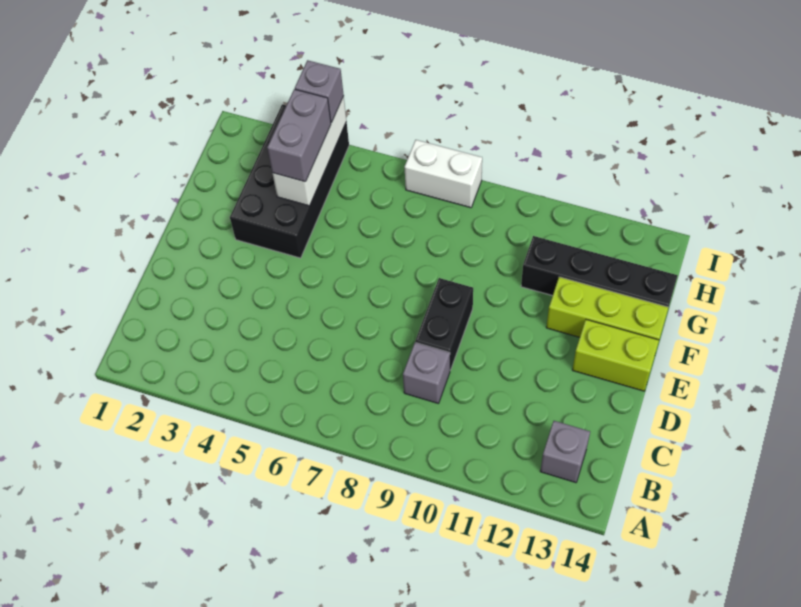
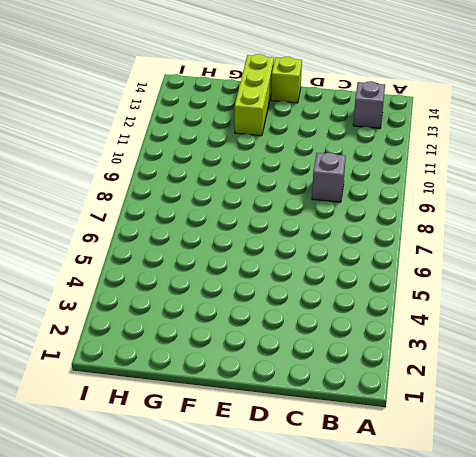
lime brick E14 level 1 -> lime brick E13:E14 level 1
none -> black brick D9:E9 level 1
none -> black brick F3:I4 level 1

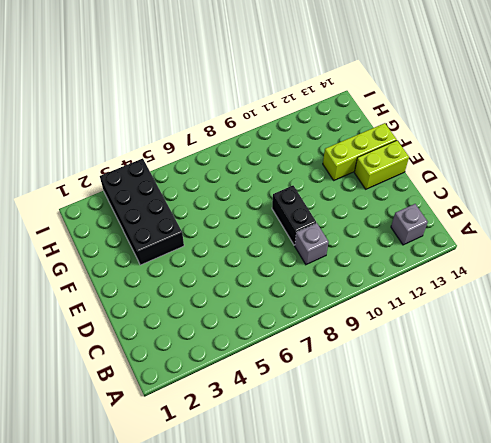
none -> black brick G11:G14 level 1
none -> white brick I7:I8 level 1

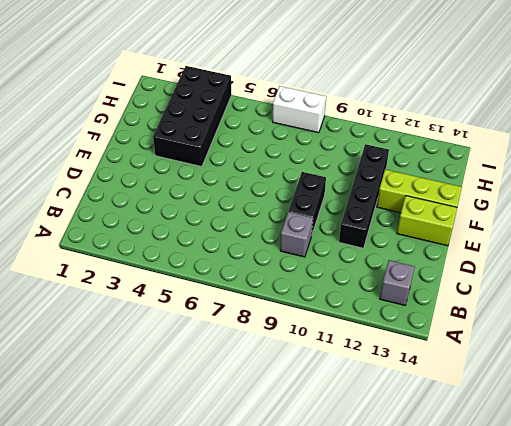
black brick D11:G11 level 1 -> black brick G11:G14 level 1
none -> white brick G4:I4 level 2
none -> grey brick G4:H4 level 3

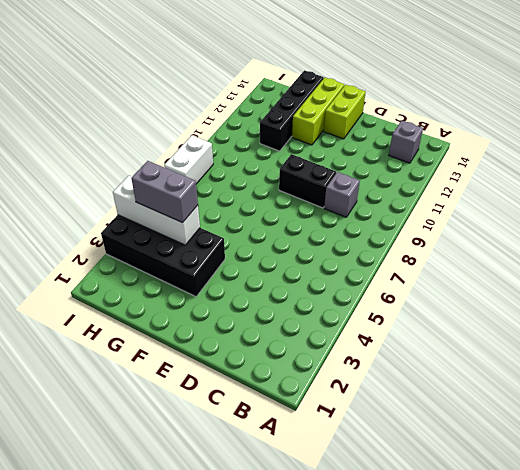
none -> grey brick I4 level 3

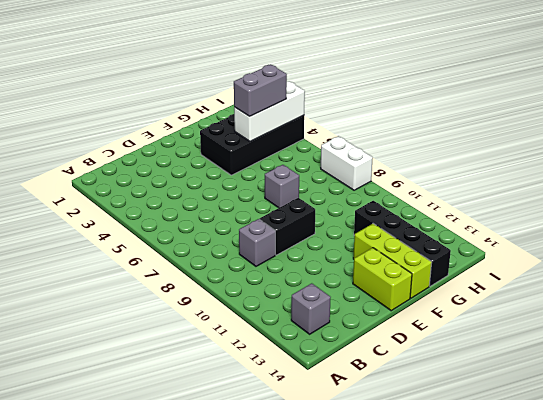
grey brick F7 level 1 -> grey brick I4 level 3

